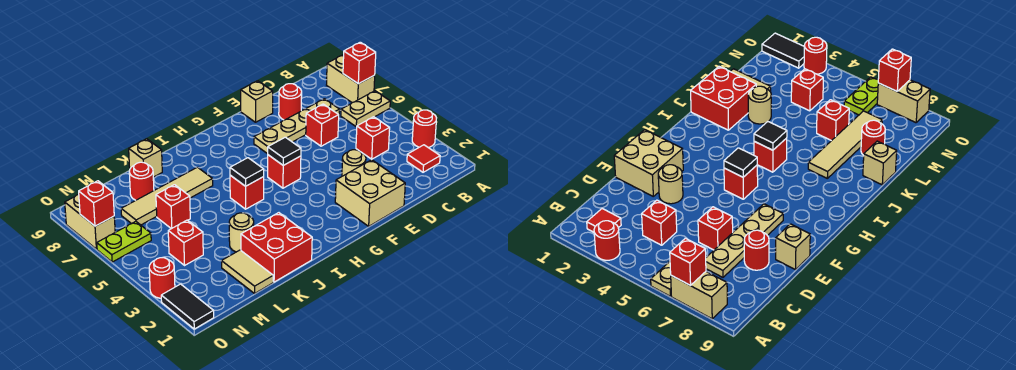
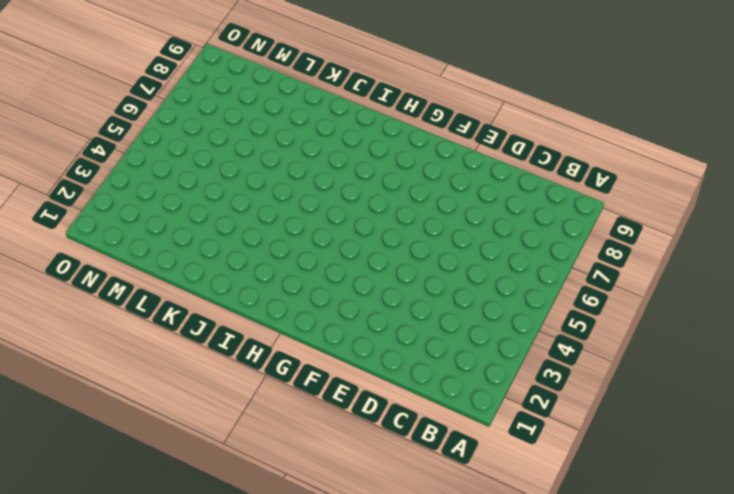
none -> red round brick A3 level 1
none -> tan plate A6:B6 level 1
none -> tan brick A7:A8 level 1

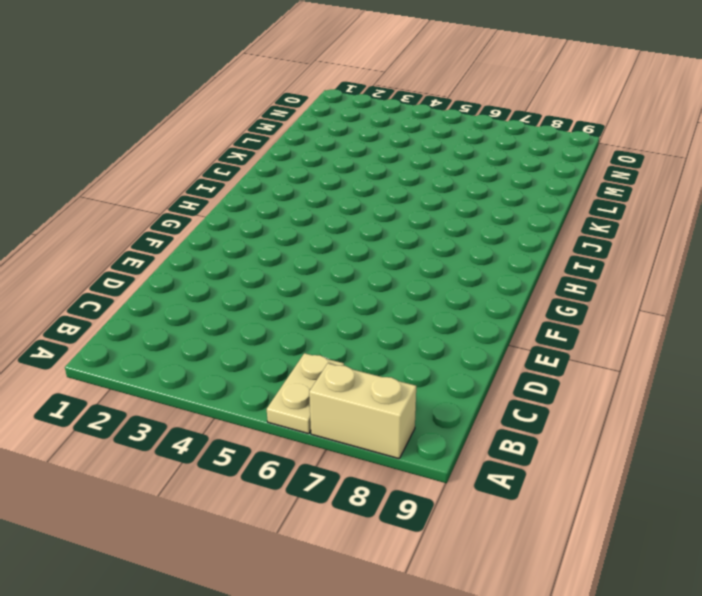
none -> red round brick A3 level 1
none -> red tile B2 level 1
none -> red brick C4 level 1

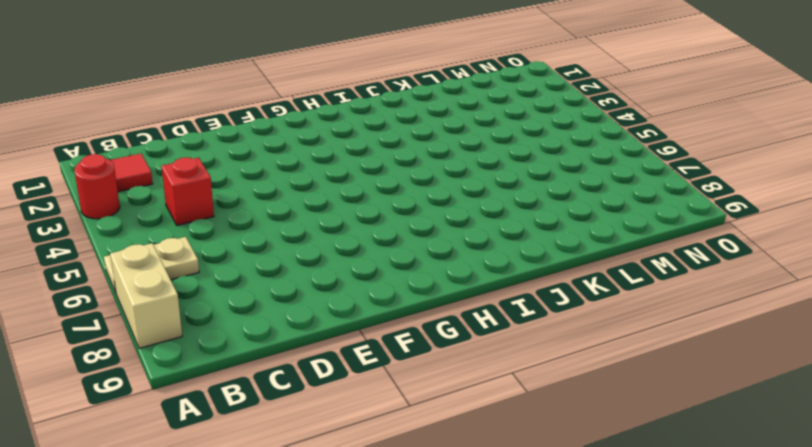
none -> tan plate C7:F7 level 1
none -> red brick D6 level 1
none -> red round brick D8 level 1

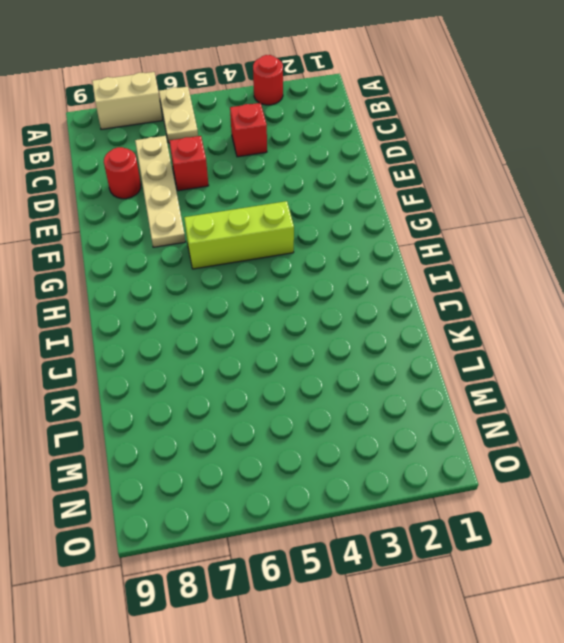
lime brick G4:G6 level 1 -> red brick G5 level 1
none -> red tile B2 level 1
none -> tan brick E1:F2 level 1
none -> tan round brick E3 level 1

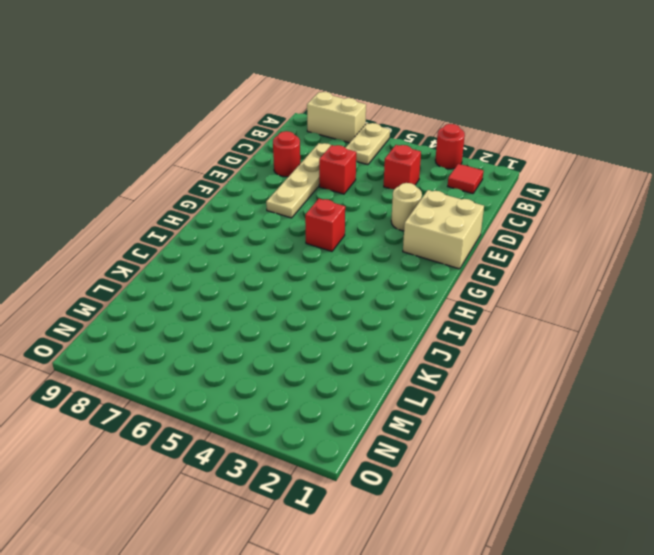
none -> tan brick E9 level 1
none -> red brick I5 level 1
none -> red brick J1:K2 level 1

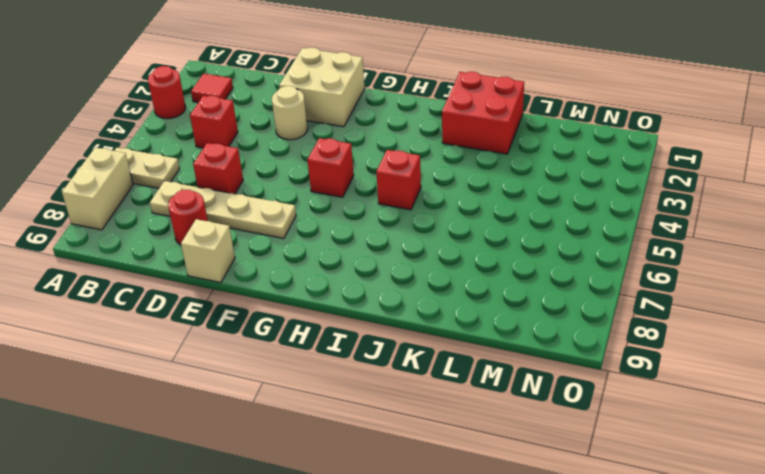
none -> tan tile J7:M7 level 1
none -> tan round brick K3 level 1
none -> tan brick K9 level 1

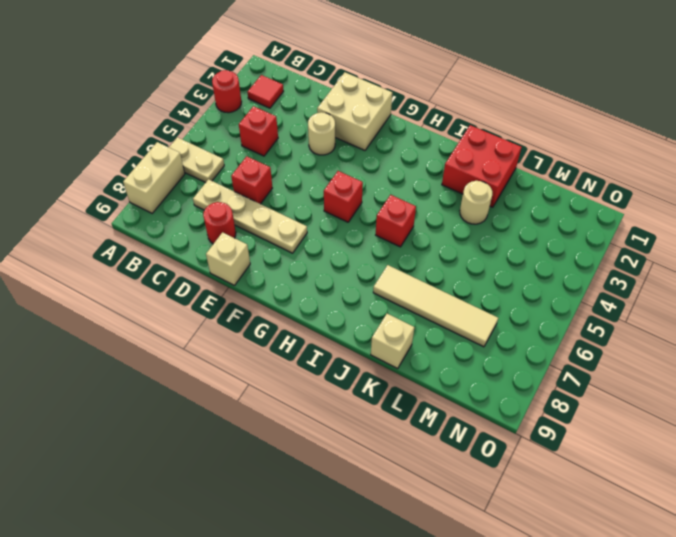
none -> tan tile L1:L2 level 1
none -> red brick L6 level 1
none -> red round brick L8 level 1

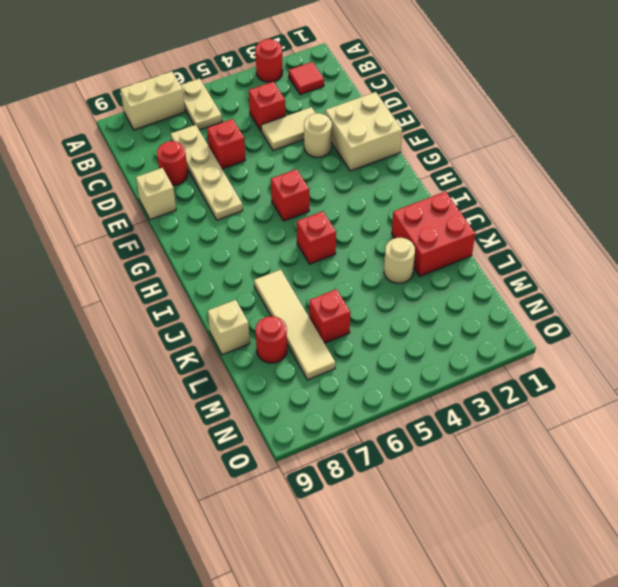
tan tile D3:D4 level 1 -> tan tile L1:L2 level 1
none -> red brick M4 level 1
none -> lime plate N6:O6 level 1
none -> black tile O1:O2 level 1

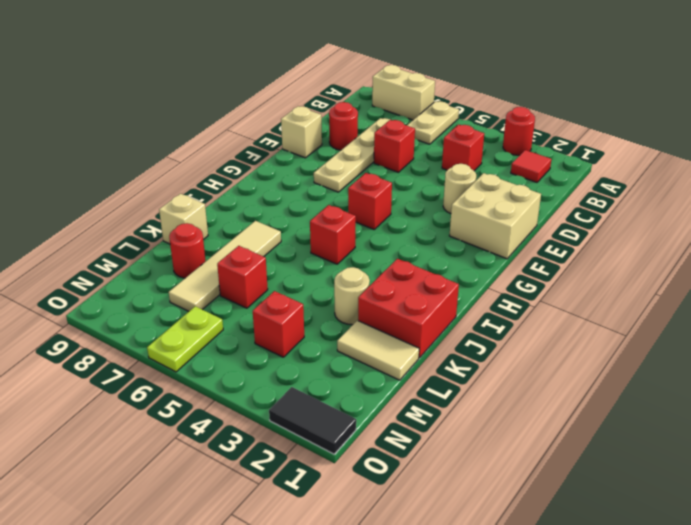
none -> red round brick O3 level 1
none -> tan brick O7:O8 level 1
none -> red brick A7 level 2

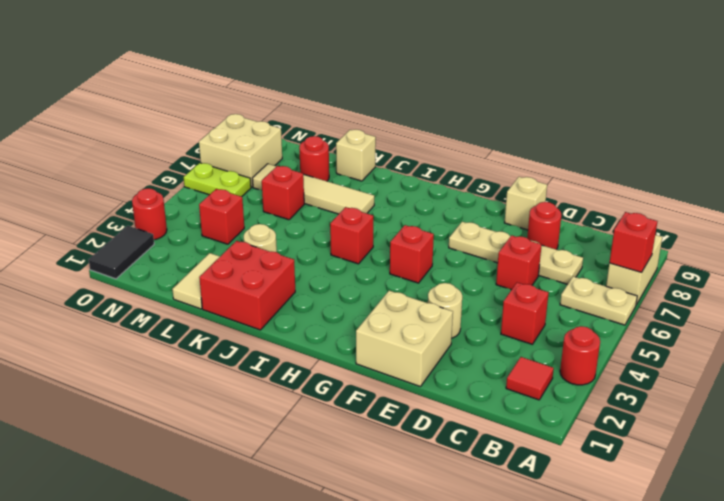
tan brick N7:O8 level 1 -> tan brick O7:O8 level 1
none -> black tile G5 level 2
none -> black tile I5 level 2
none -> red brick O7 level 2

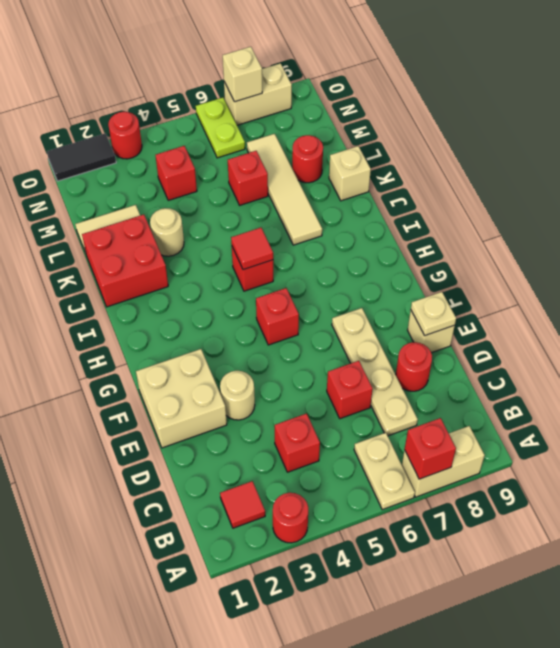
tan plate E9 level 2 -> none
red tile I5 level 2 -> black tile I5 level 2
tan brick O7 level 2 -> red brick O7 level 2
none -> black tile G5 level 2

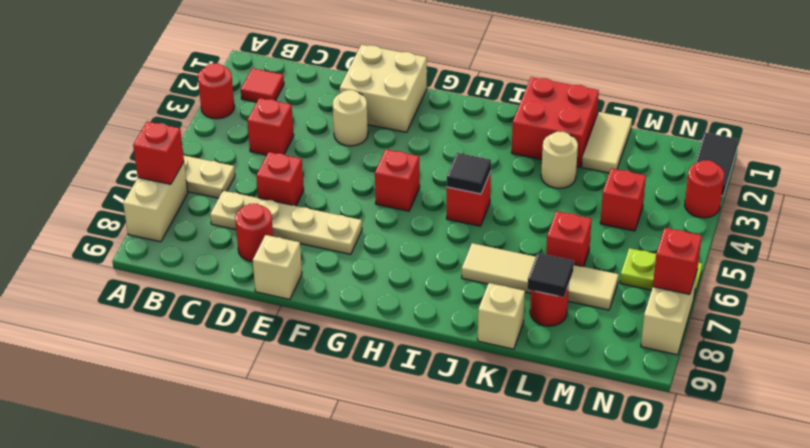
black tile L8 level 2 -> black tile G5 level 2

